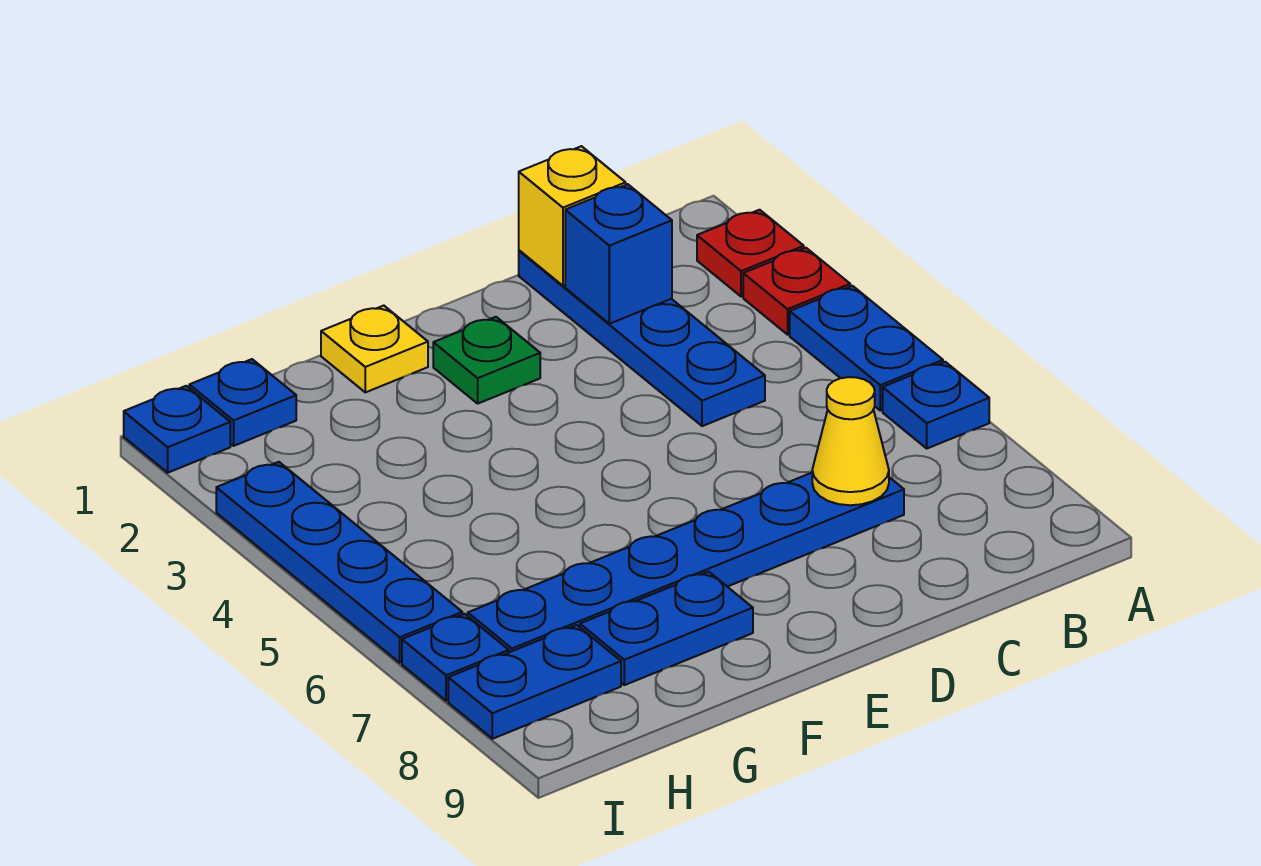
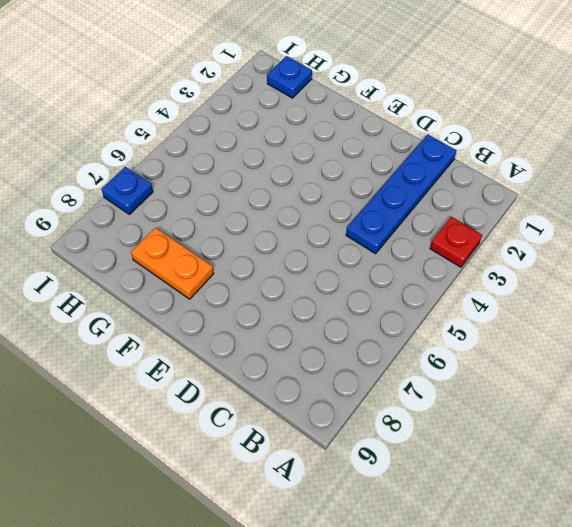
orange plate F8:G8 level 1 -> blue plate F8:G8 level 1
none -> red plate A2 level 1
none -> blue plate A4:A5 level 1
none -> blue plate A6 level 1

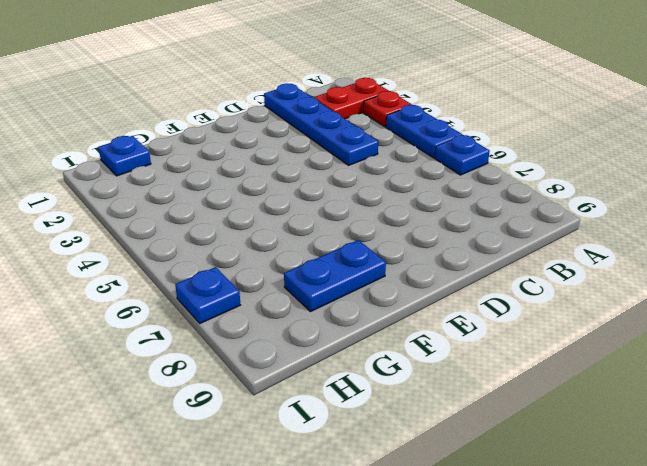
red plate A2:B2 level 1 -> red plate A2 level 1
none -> blue plate C7:H7 level 1
none -> green plate E2 level 1
none -> yellow plate F1 level 1

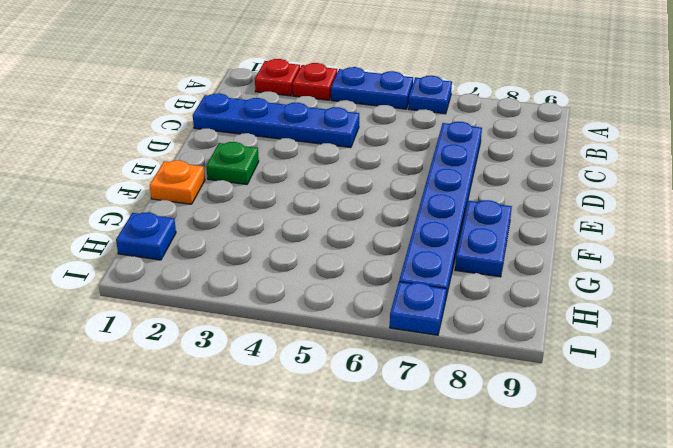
orange plate F1 level 1 -> yellow plate F1 level 1
none -> blue plate H8:I8 level 1
none -> blue plate I1 level 1
none -> blue plate I3:I6 level 1

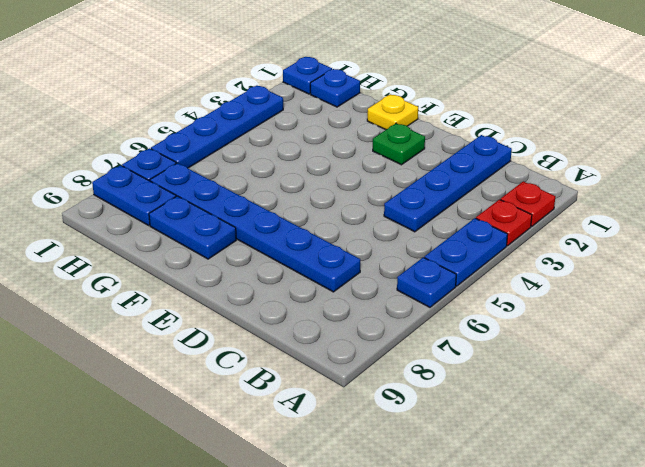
none -> yellow brick C1 level 2
none -> blue brick C2 level 2
none -> yellow cone C7 level 2

